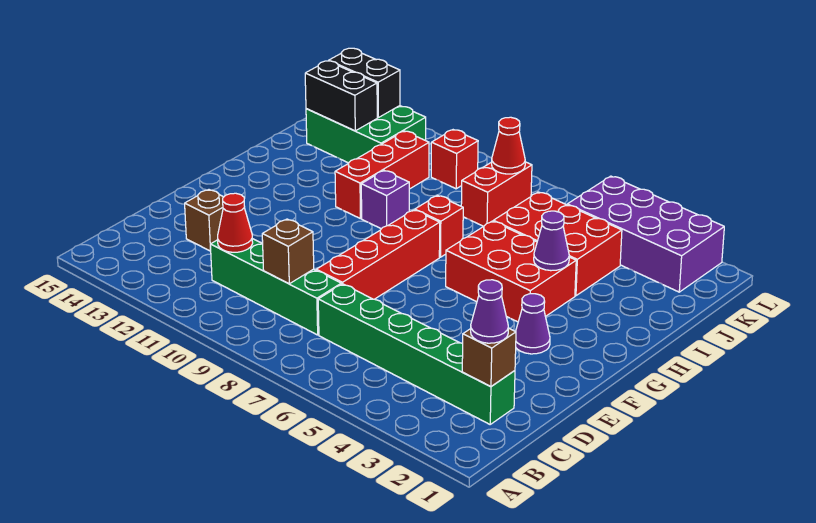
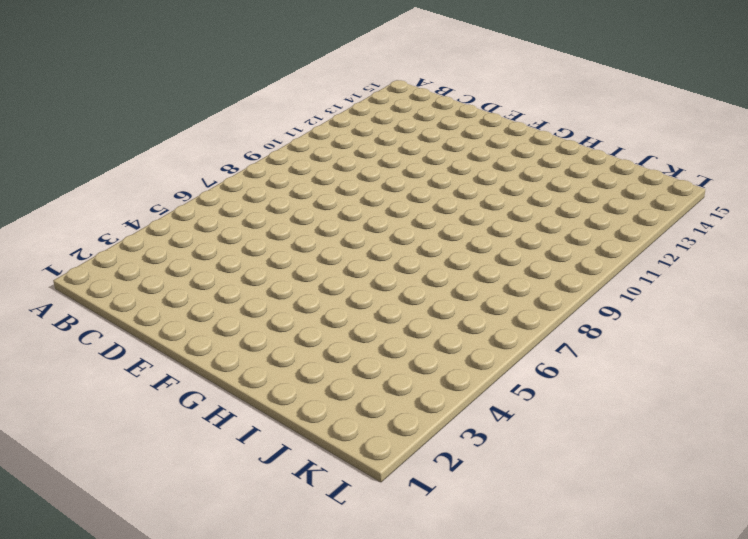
none -> green brick C2:C7 level 1
none -> green brick C8:C11 level 1
none -> red brick D8:G8 level 1

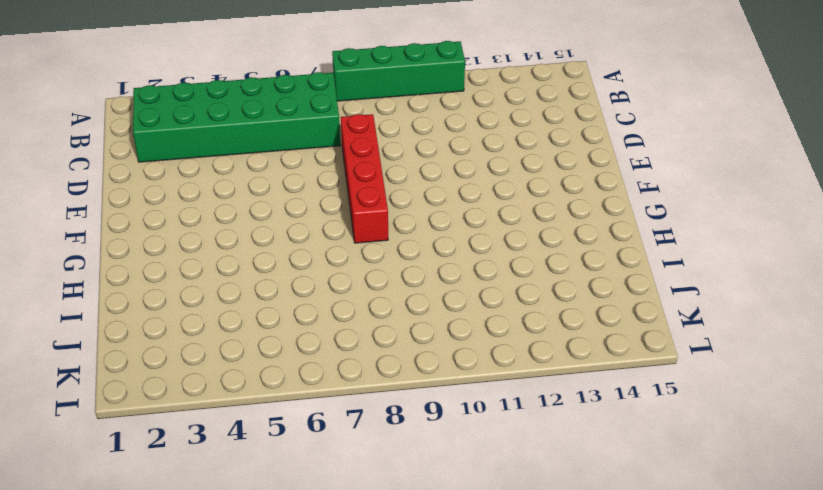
green brick A8:A11 level 1 -> green brick C8:C11 level 1
green brick B2:C7 level 1 -> green brick C2:C7 level 1
none -> brown brick D13 level 1
none -> purple cone F3 level 1
none -> red brick G4:H6 level 1

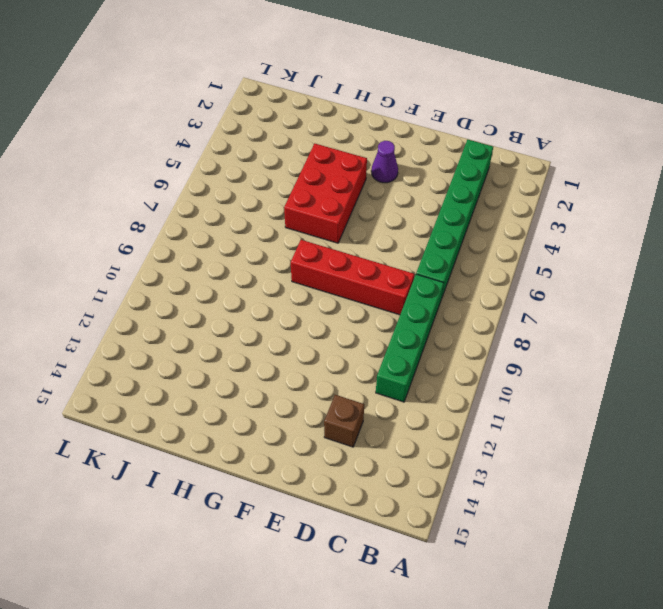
none -> red brick H8 level 1
none -> purple brick H10 level 1
none -> red brick H11:J11 level 1

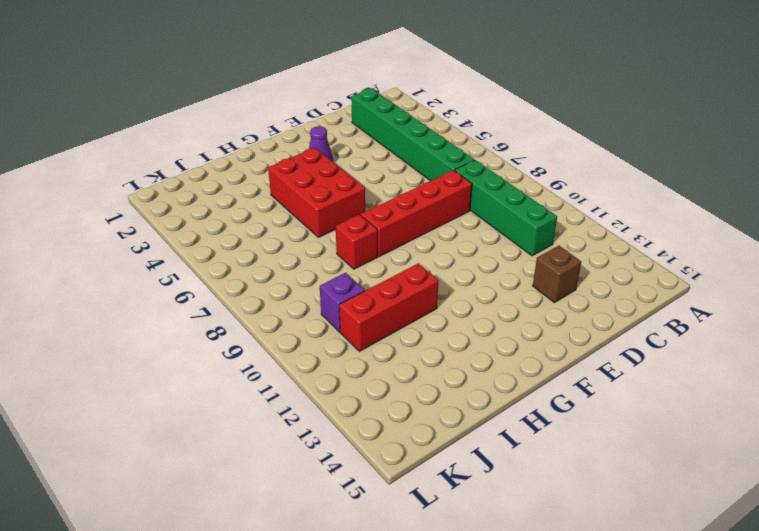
purple brick J10 level 1 -> purple brick H10 level 1
none -> red brick I4:J6 level 1
none -> red brick J8:K8 level 1
none -> green brick J12:K14 level 1

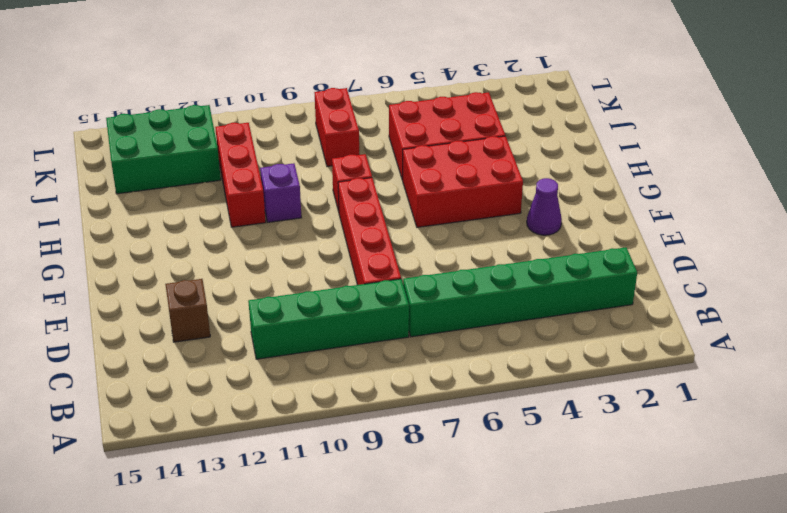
none -> purple brick K2:L5 level 1
none -> red brick K10 level 1
none -> brown brick C2 level 2

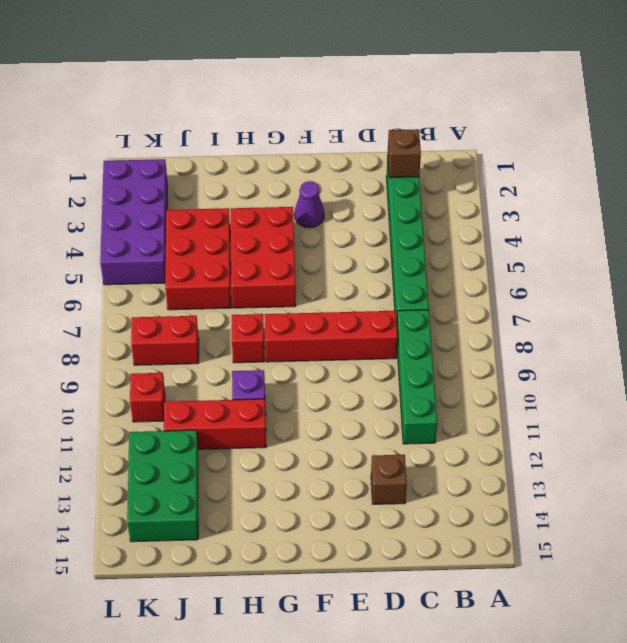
none -> brown brick C9 level 2
none -> red cone C11 level 2
none -> purple cone H4 level 2

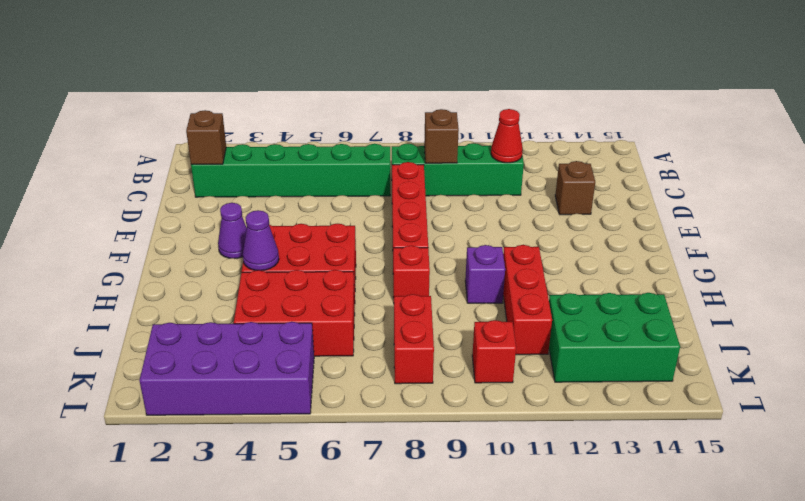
none -> black brick J13:J14 level 2
none -> red cone K8 level 2
none -> black brick K13:K14 level 2

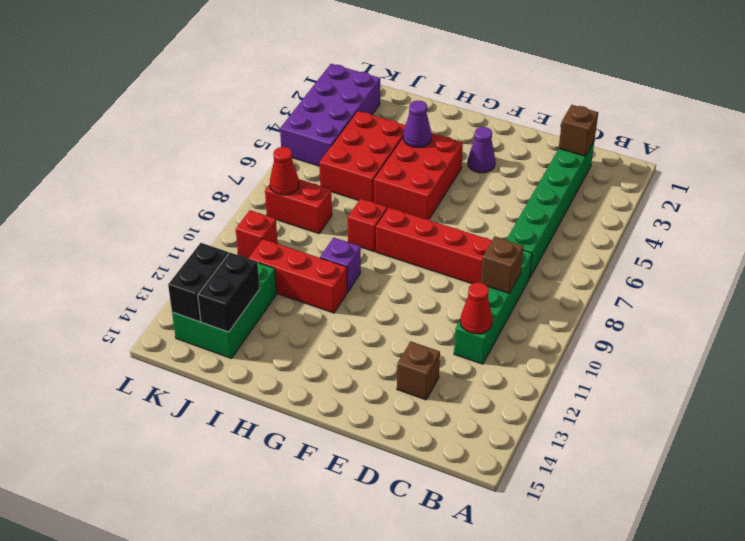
none -> purple cone C2 level 3

